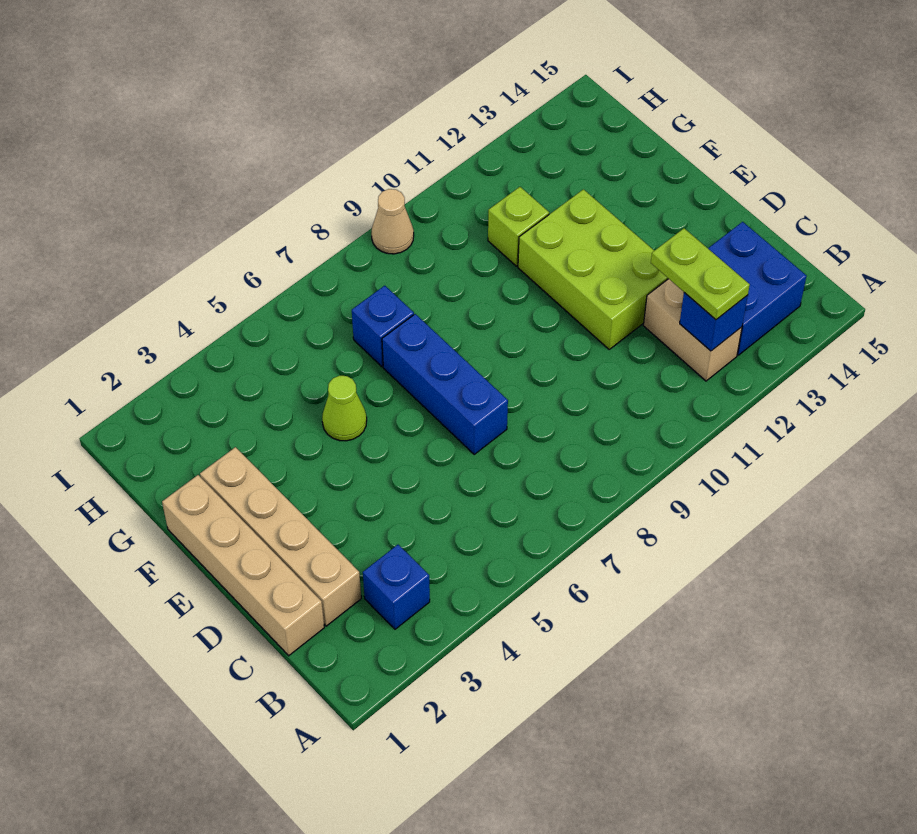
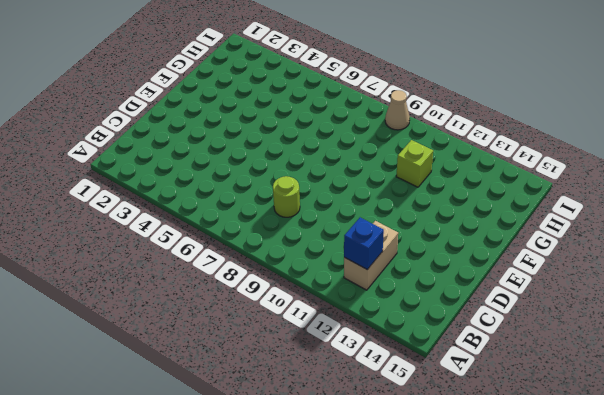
lime round brick C8 level 1 -> none
none -> blue brick B3 level 1
none -> blue brick B13:C14 level 1
none -> tan brick C1:F1 level 1

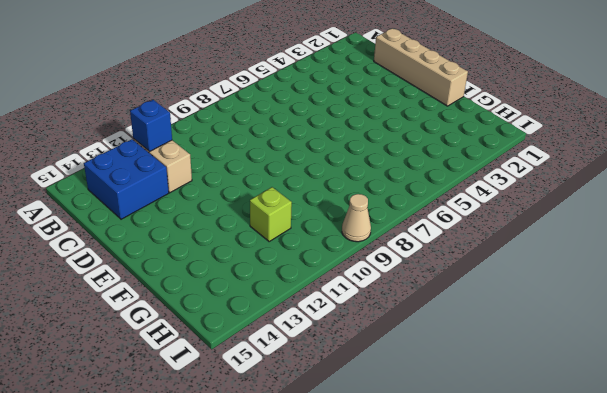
none -> blue brick B3 level 1
none -> tan brick C2:F2 level 1
none -> blue brick D7:F7 level 1

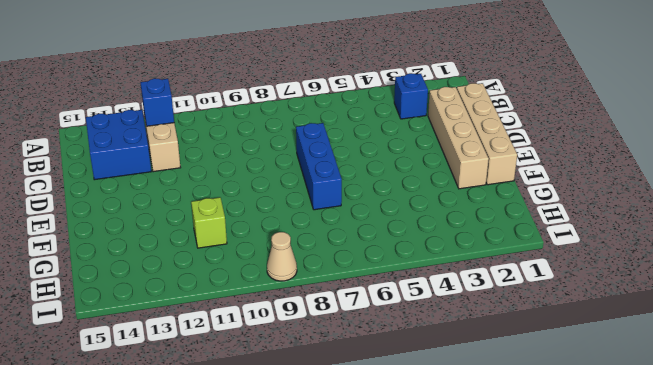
none -> lime brick D11:F12 level 1
none -> lime cone F5 level 1
none -> blue brick G7 level 1

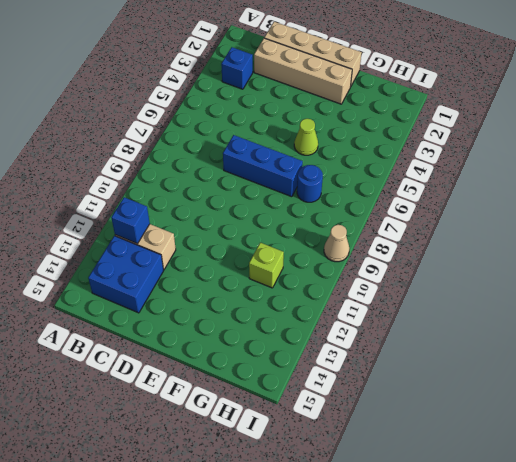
blue round brick G7 level 1 -> blue brick G7 level 1
none -> lime brick D11:F12 level 1
none -> lime plate B12:C12 level 3

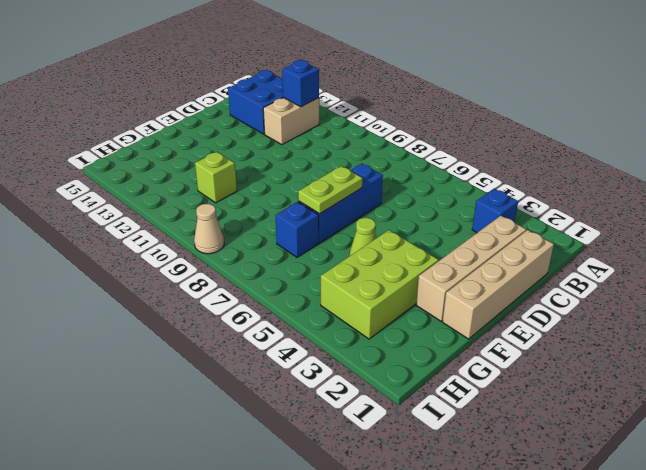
lime plate E7:F7 level 2 -> lime plate B12:C12 level 3
lime brick F3:H4 level 1 -> lime brick D11:F12 level 1

